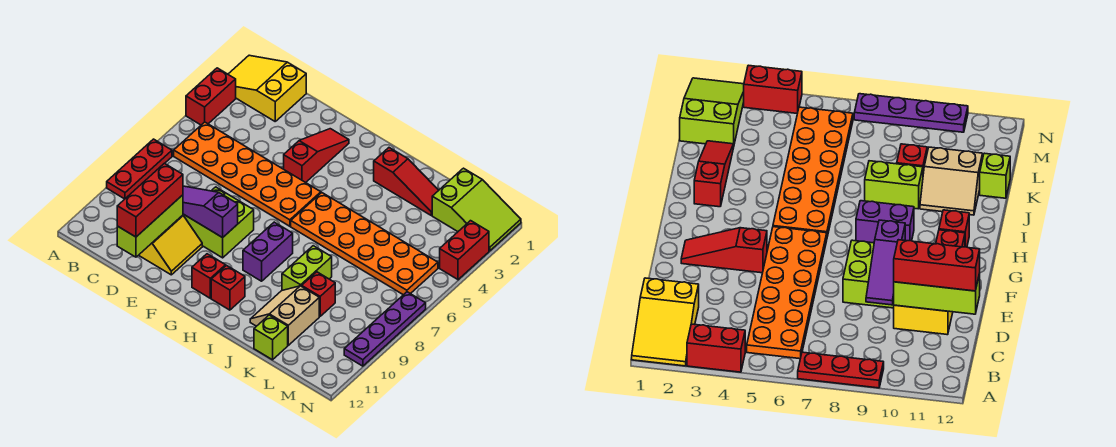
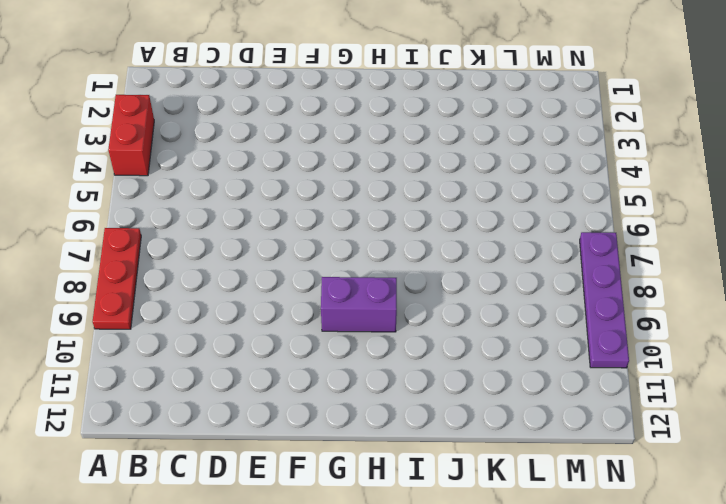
purple brick G9:H9 level 1 -> purple brick H8:H9 level 1
none -> yellow slope A1:C2 level 1 top C
none -> orange plate B5:G6 level 1
none -> yellow slope D10:E11 level 1 top D

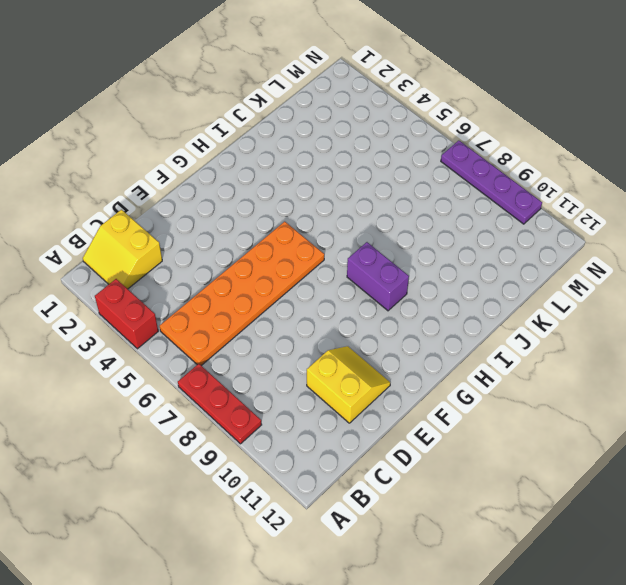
yellow slope B1:C2 level 1 top C -> yellow slope A1:C2 level 1 top C
none -> lime brick E8:F9 level 1
none -> red slope F2:F4 level 1 top 4
none -> red brick G11 level 1

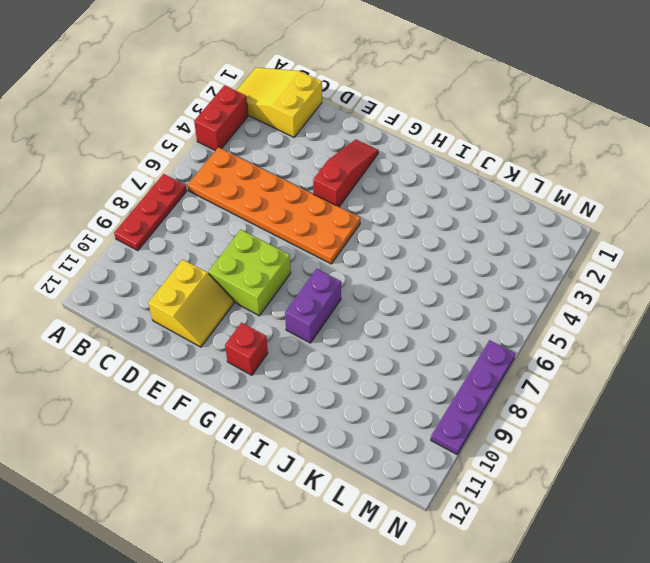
none -> orange plate H5:M6 level 1
none -> red brick H11 level 1
none -> red slope I2:K2 level 1 top I

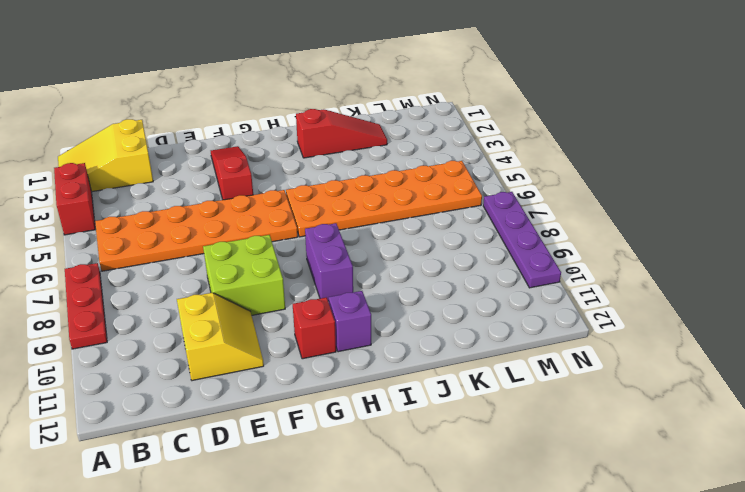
purple brick H11 level 1 -> red brick H11 level 1
none -> lime brick J8:J9 level 1
none -> tan slope J10:K11 level 1 top K
none -> red brick K9 level 1

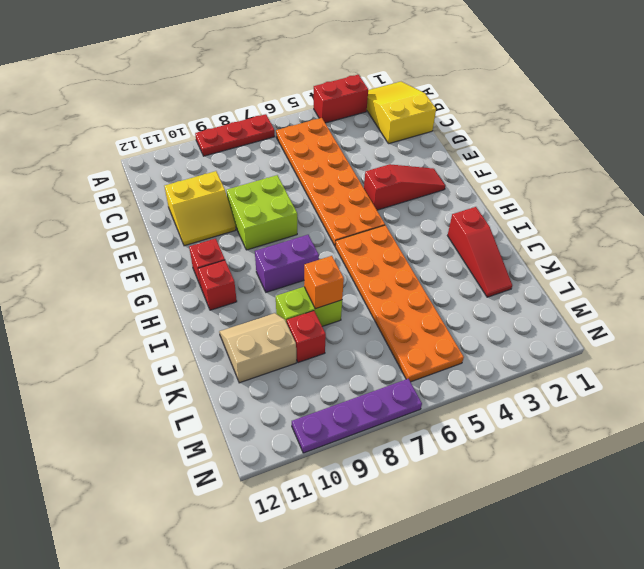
orange brick J8 level 2 -> none
none -> lime brick K12 level 1
none -> lime slope L1:N2 level 1 top L
none -> red brick N3:N4 level 1

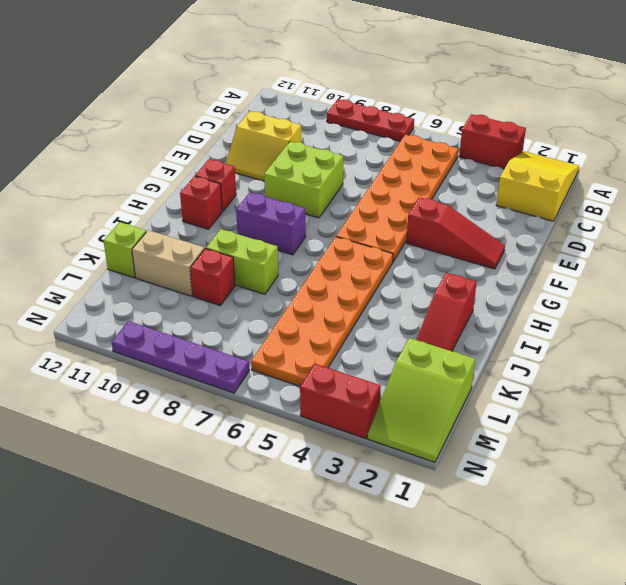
none -> purple slope D9:F9 level 2 top F
none -> lime brick D10:D12 level 2
none -> red brick D10:D12 level 3

